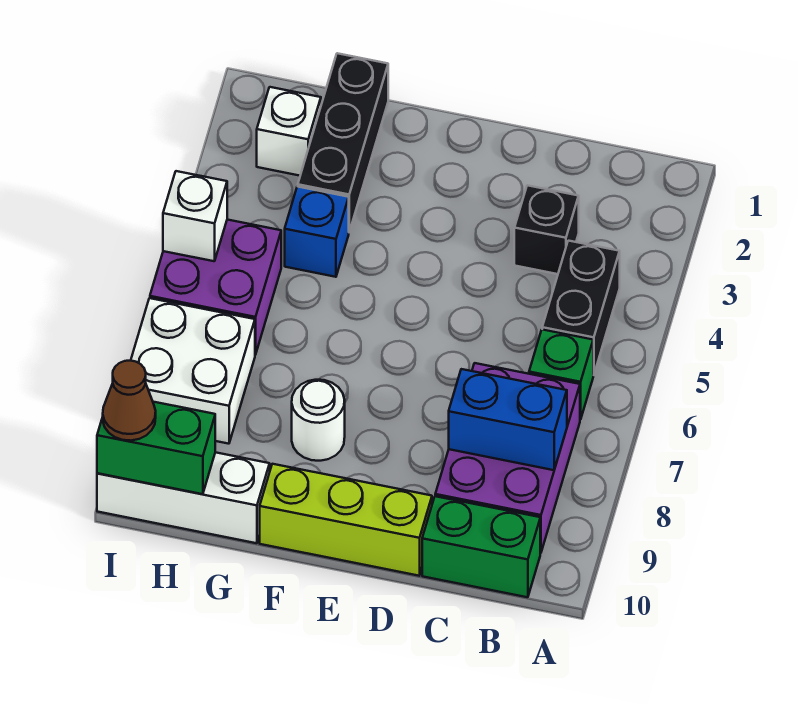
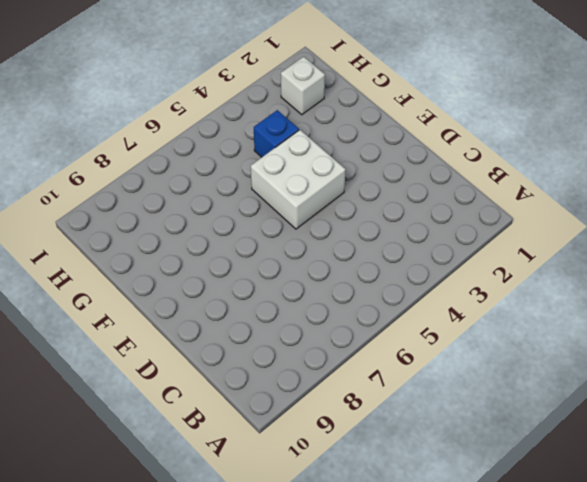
white brick E4:F5 level 1 -> white brick H7:I8 level 1
none -> black brick B4:B5 level 1
none -> green brick B6 level 1
none -> purple brick B7:C9 level 1

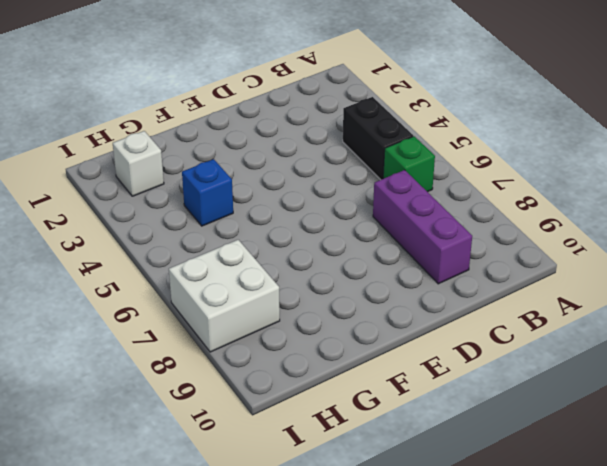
purple brick C7:C9 level 1 -> purple brick B7:C9 level 1
none -> green brick B10:C10 level 1
none -> black brick C3 level 1
none -> lime brick D10:F10 level 1

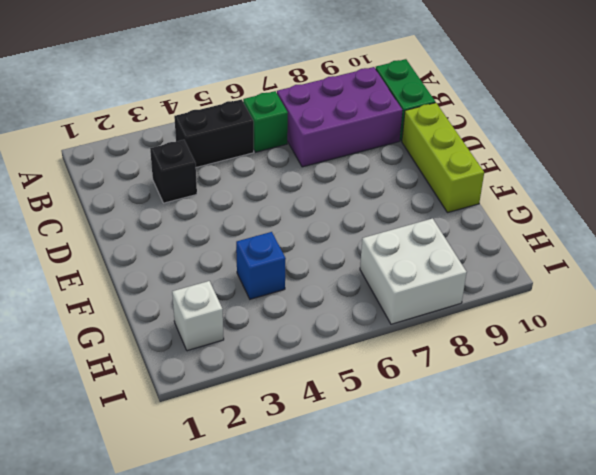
none -> white round brick F8 level 1
none -> black brick G1:G3 level 1
none -> white brick G10:I10 level 1

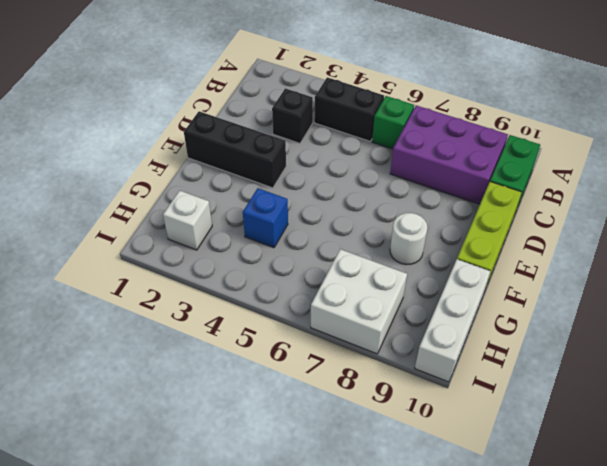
black brick E1:E3 level 1 -> black brick G1:G3 level 1
none -> purple brick H5:I6 level 1
none -> blue brick B8:C8 level 2
none -> green brick H10:I10 level 2

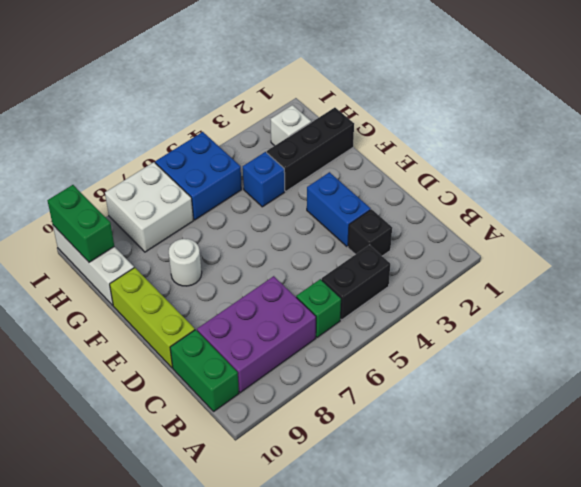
blue brick D3:E3 level 1 -> blue brick B8:C8 level 2
blue brick H5:I6 level 1 -> purple brick H5:I6 level 1
none -> white brick I5 level 2
none -> brown cone I10 level 3

